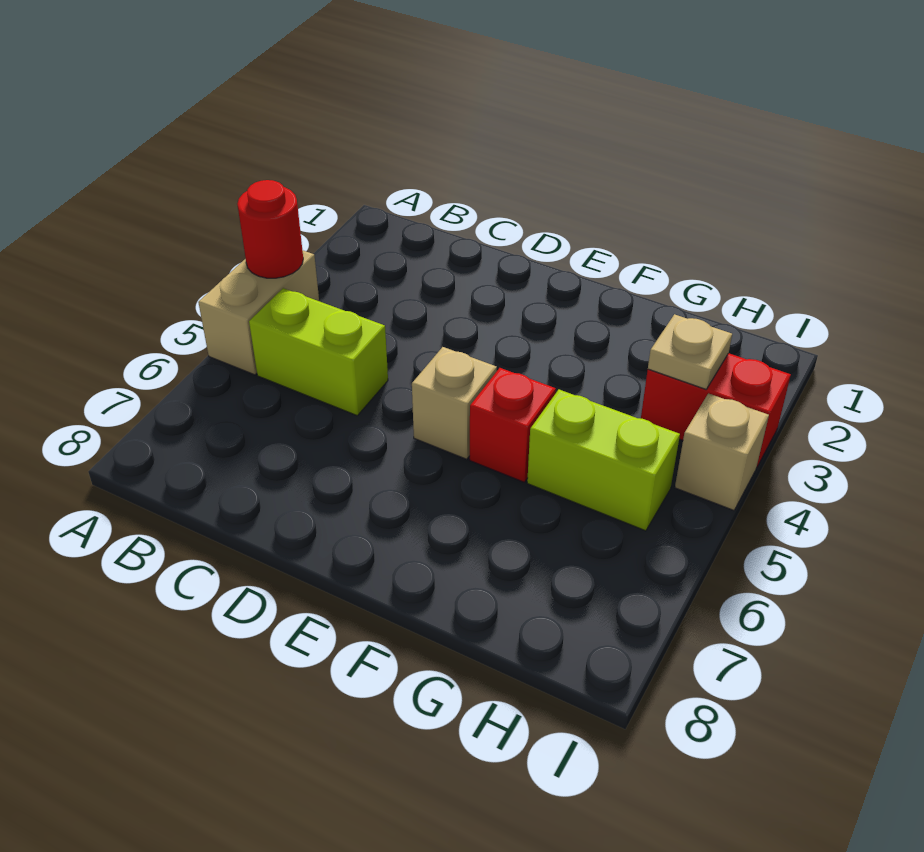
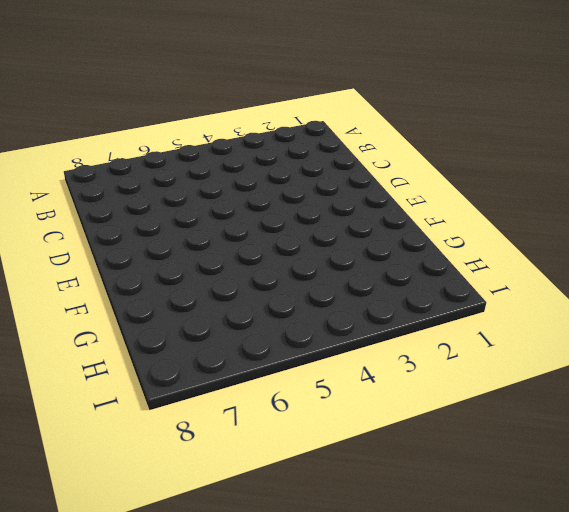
none -> tan brick A4:A5 level 1
none -> lime brick B5:C5 level 1

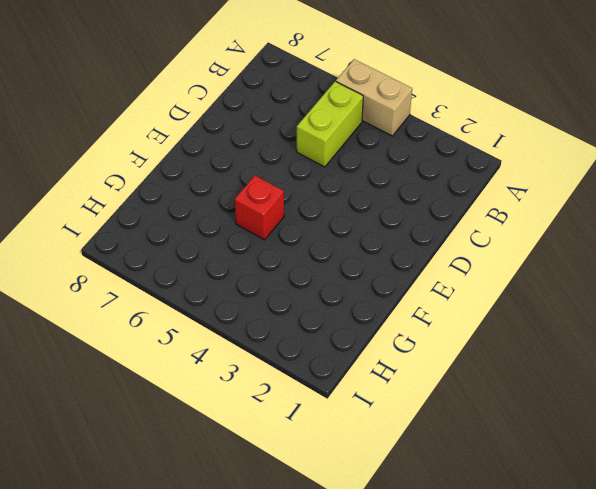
none -> tan brick E5 level 1
none -> lime brick G5:H5 level 1

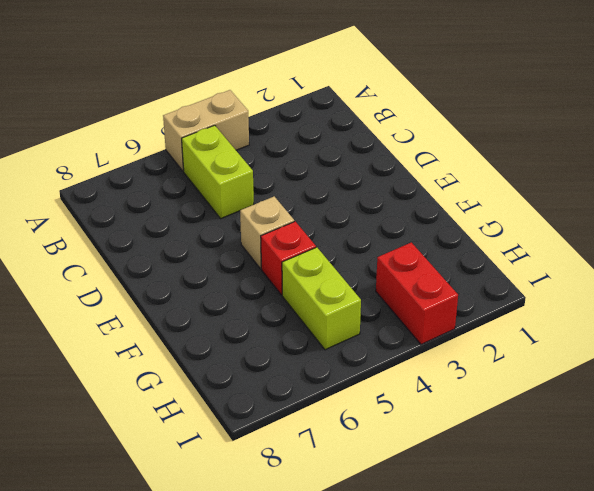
none -> tan brick I4 level 1
none -> red round brick A4 level 2

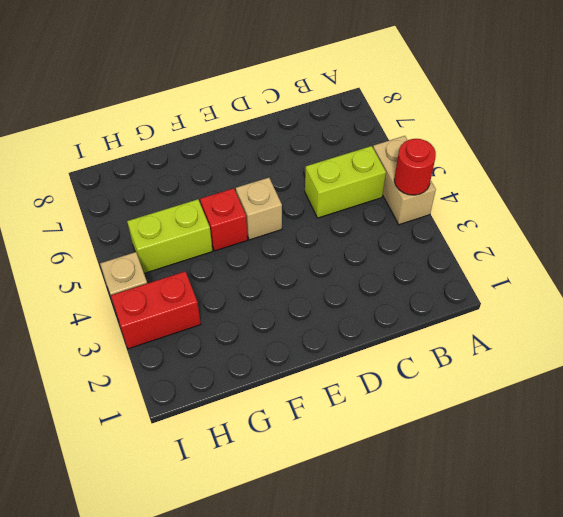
none -> tan plate H3 level 2

